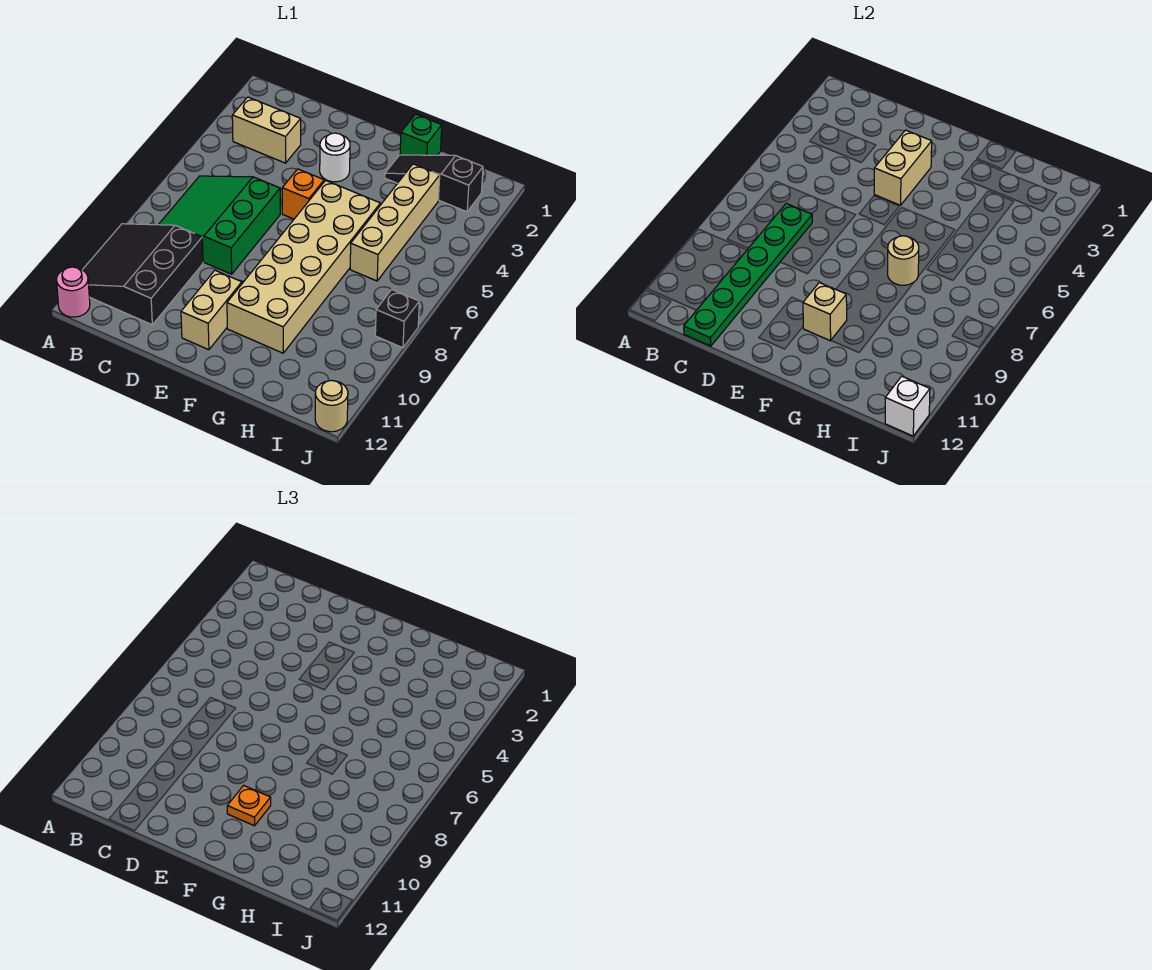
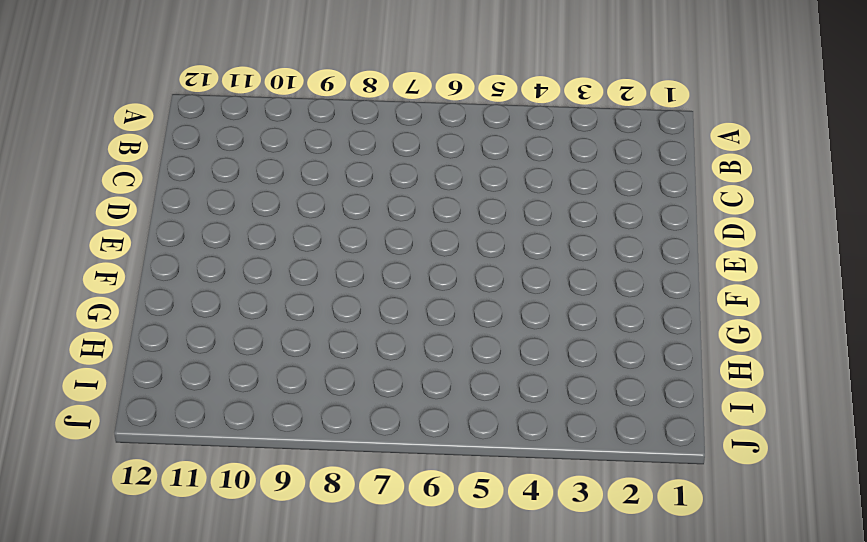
none -> black slope A9:C11 level 1 top C
none -> pink round brick A12 level 1
none -> tan brick B3:C3 level 1

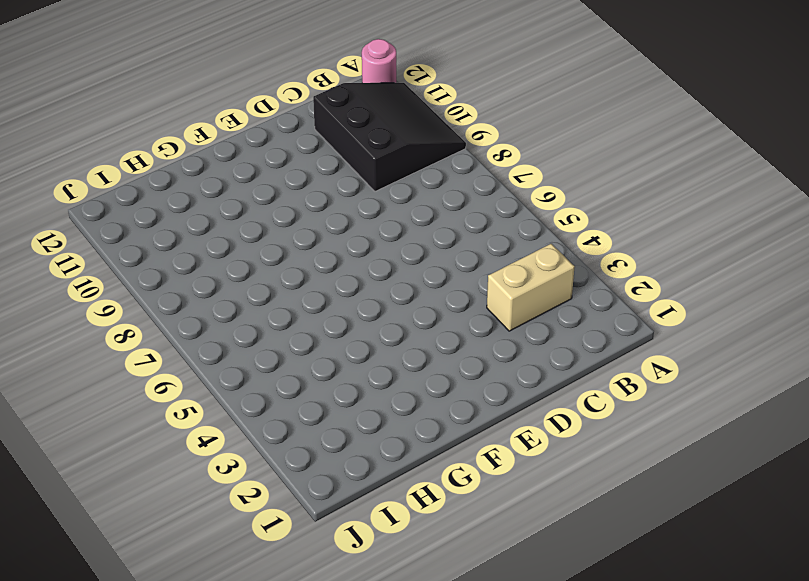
none -> green slope B6:D8 level 1 top D
none -> white round brick E3 level 1
none -> orange brick E5 level 1

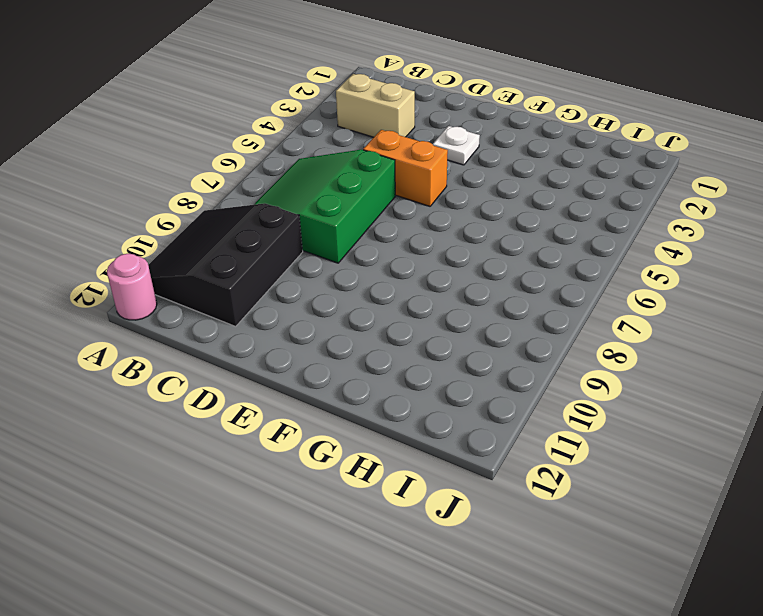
orange brick D5:E5 level 1 -> orange brick E5 level 1
white plate E3 level 1 -> white round brick E3 level 1
none -> tan brick E10:E11 level 1
none -> tan brick F5:G10 level 1
none -> green brick G1 level 1

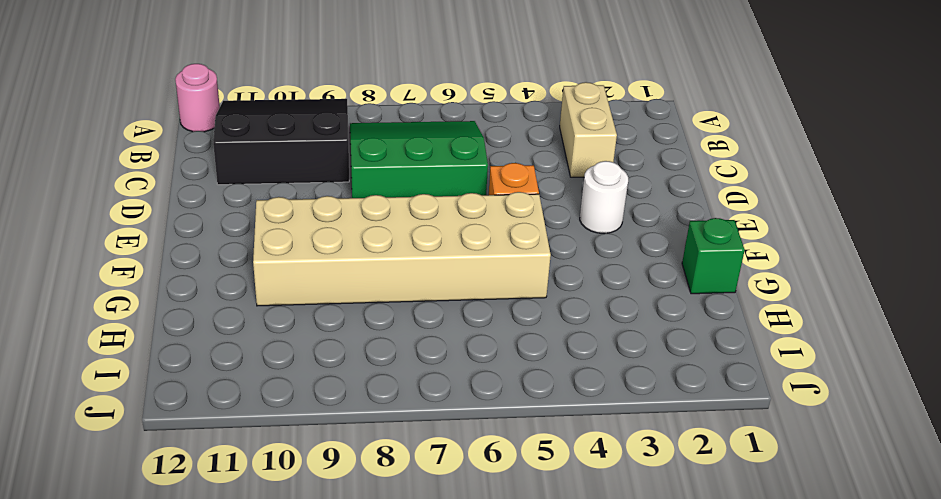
none -> tan brick E10:E11 level 1
none -> black slope G2:I2 level 1 top I
none -> tan brick H3:H6 level 1

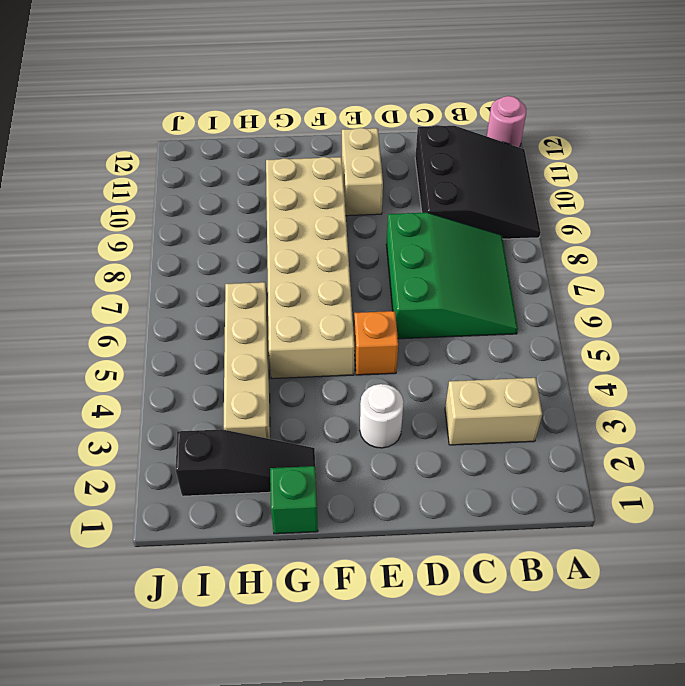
none -> black brick J8 level 1
none -> tan round brick J12 level 1
none -> green plate C7:C12 level 2

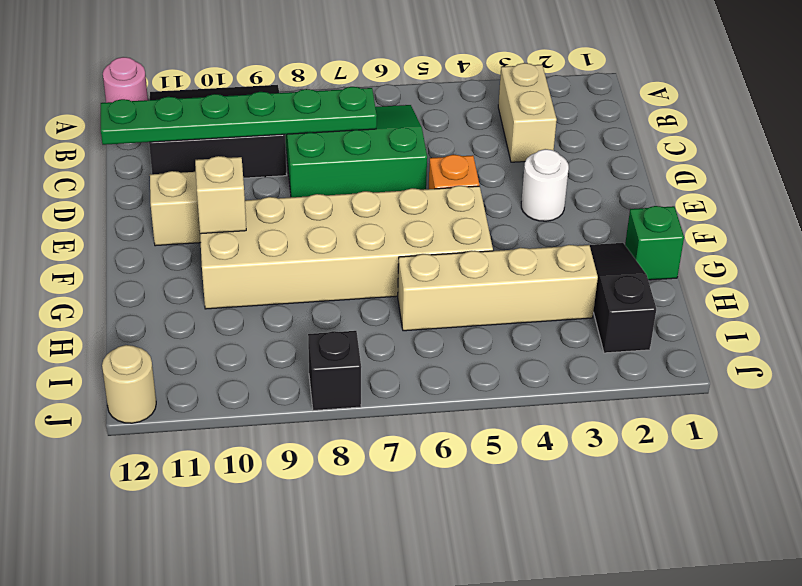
none -> tan brick E3:E4 level 2
none -> tan round brick G7 level 2
none -> white brick J12 level 2

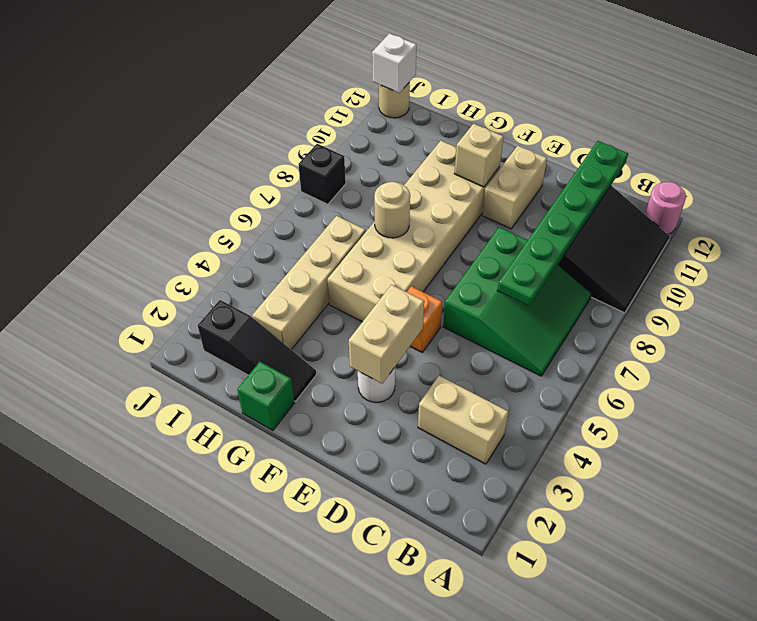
none -> orange plate F10 level 3

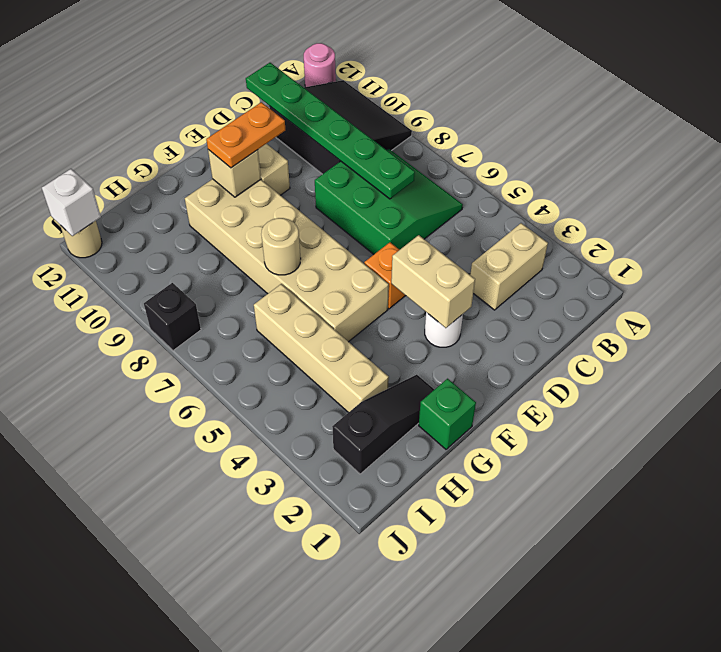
orange plate E10:F10 level 3 -> orange plate F10 level 3

